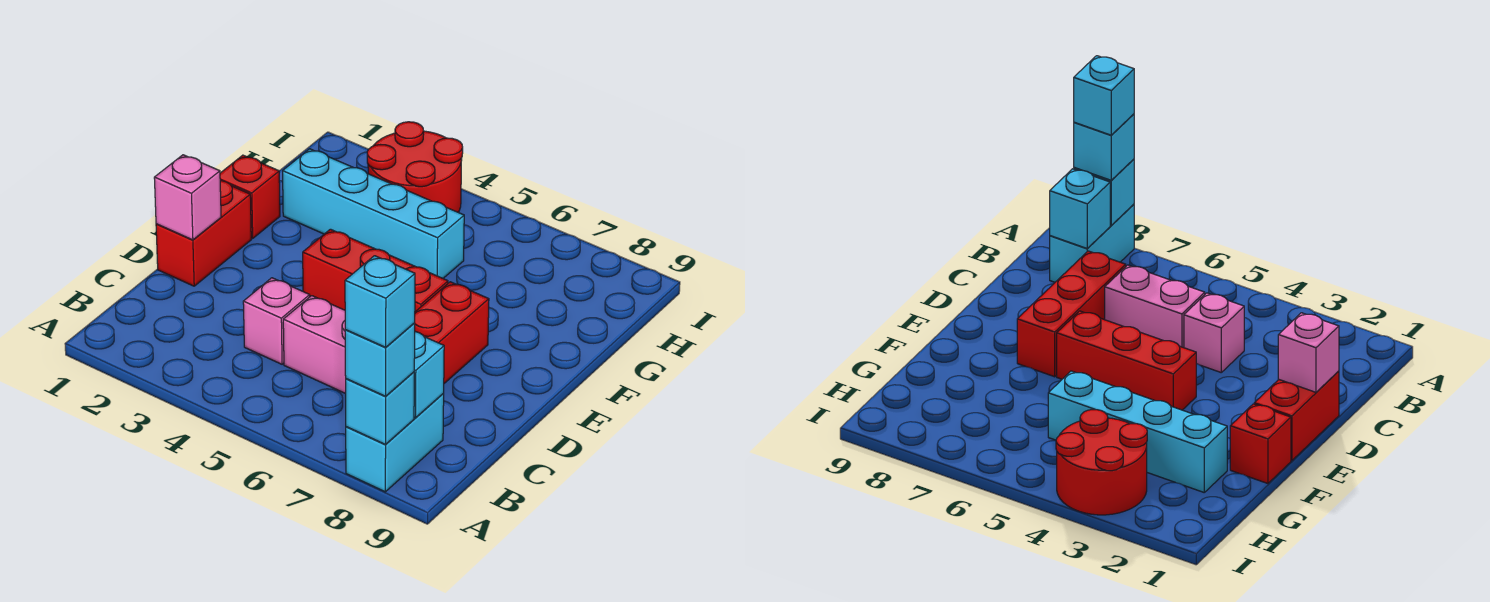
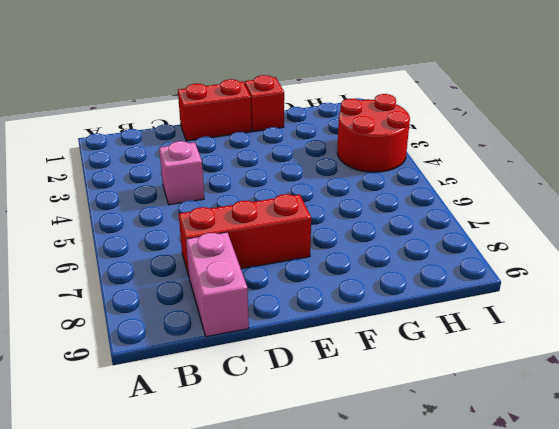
pink brick C8:C9 level 1 -> pink brick C5:C6 level 1
none -> cyan brick A8:B8 level 1
none -> red brick E4:E6 level 1
none -> cyan brick G2:G5 level 1

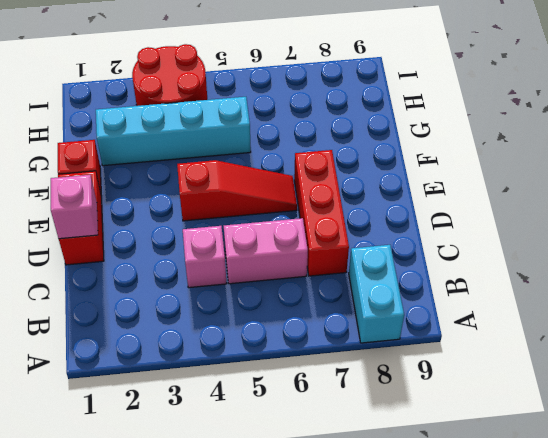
red slope E4:E6 level 1 top 4 -> red brick E4:E6 level 1
none -> cyan brick A8 level 2
none -> cyan brick B8 level 2
none -> cyan brick A8 level 3

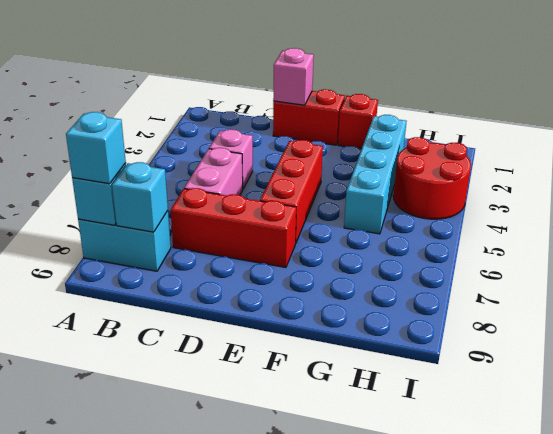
none -> cyan brick A8 level 4

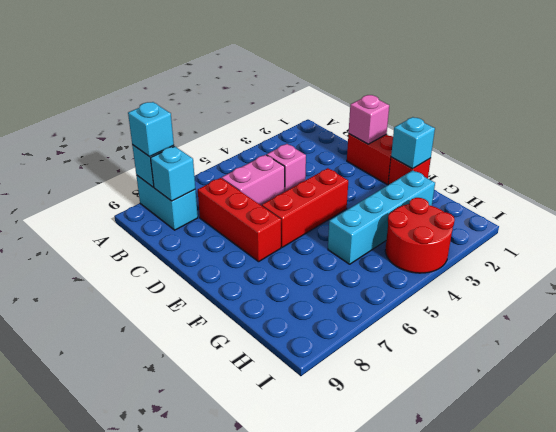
cyan brick F1 level 2 -> cyan brick A8 level 4

